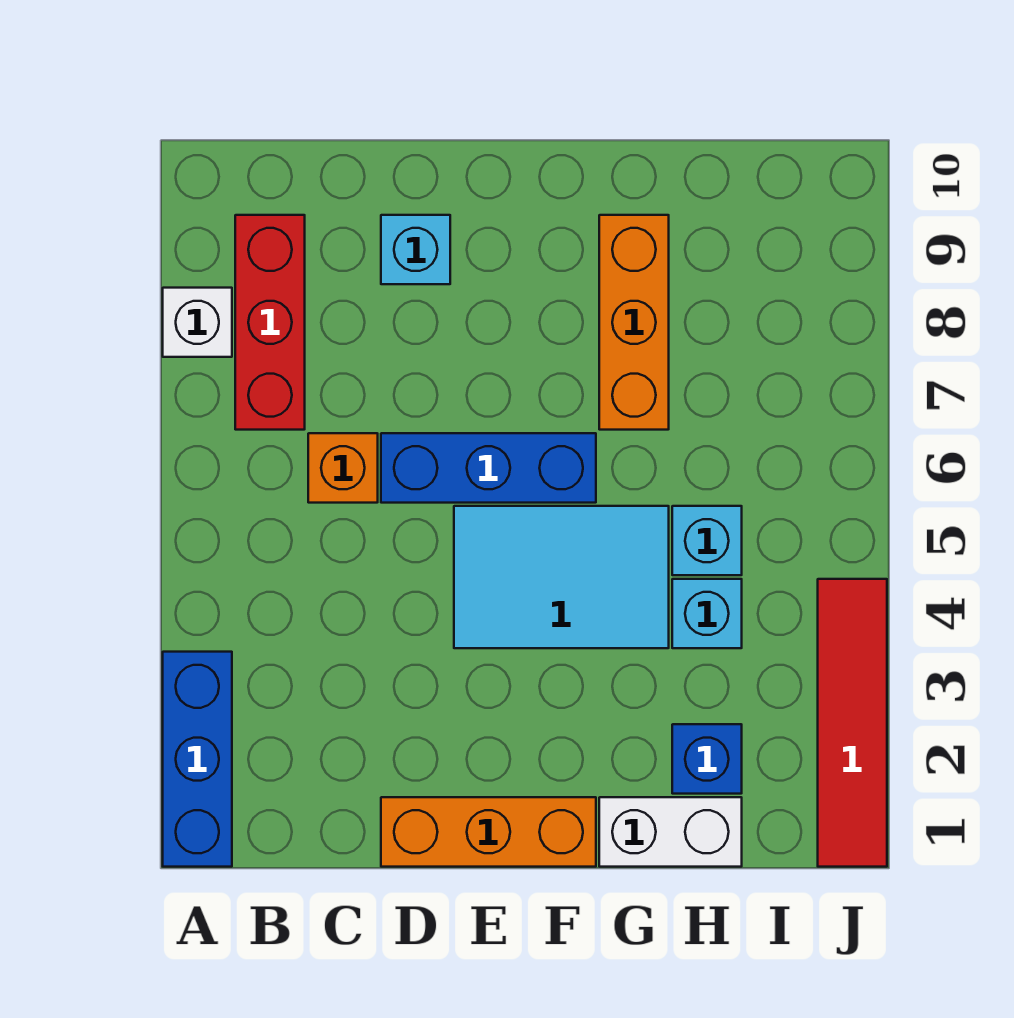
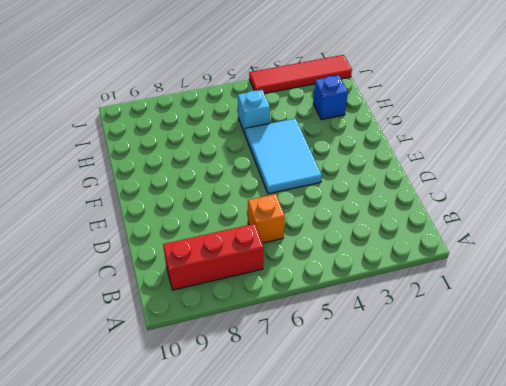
none -> blue brick A1:A3 level 1
none -> white brick A8 level 1
none -> orange brick D1:F1 level 1

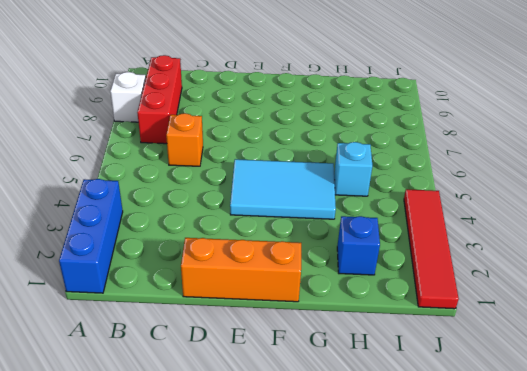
none -> blue brick D6:F6 level 1
none -> cyan brick D9 level 1
none -> white brick G1:H1 level 1

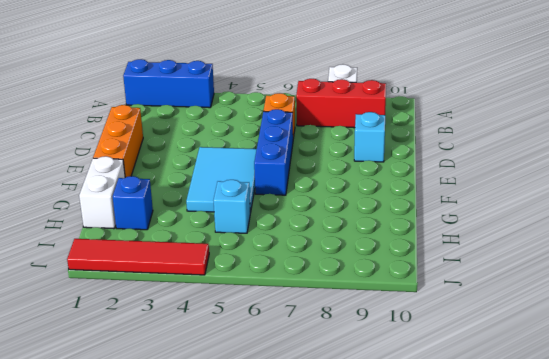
none -> orange brick G7:G9 level 1
none -> cyan brick H4 level 1

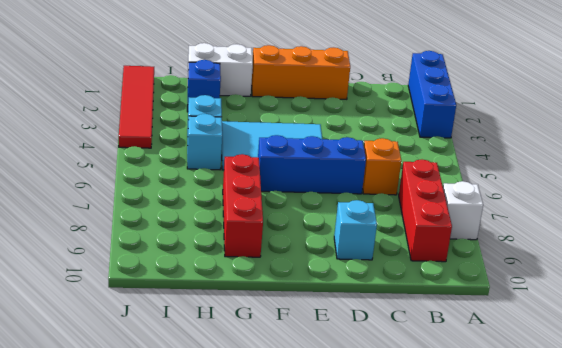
red brick G7:G9 level 1 -> orange brick G7:G9 level 1

